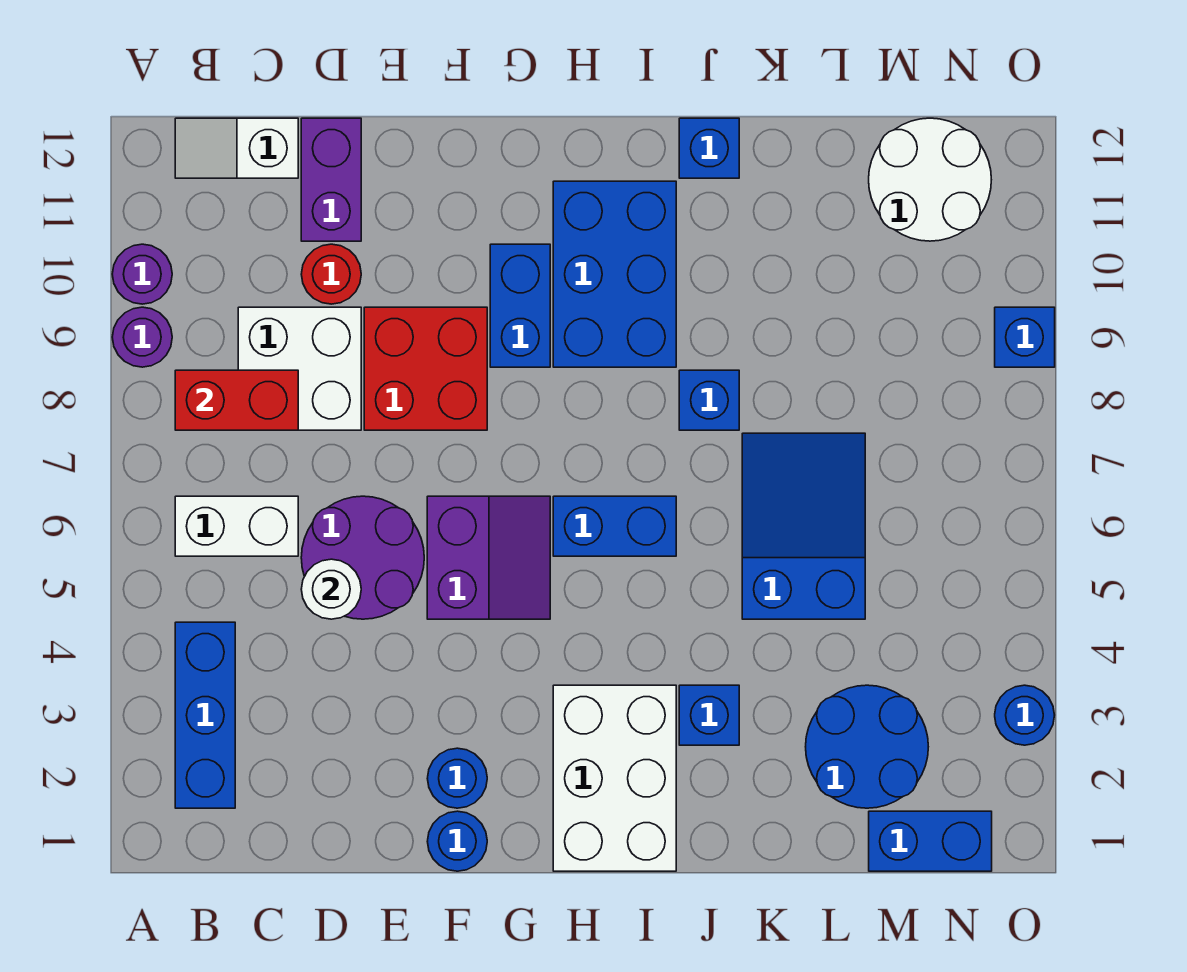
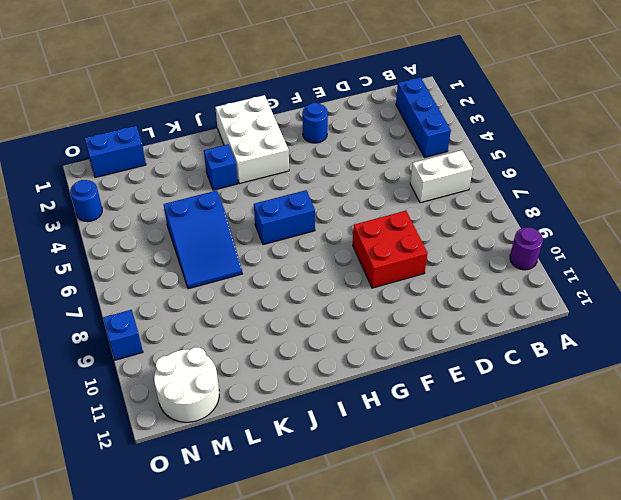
none -> purple round brick A9 level 1
none -> white slope B12:C12 level 1 top C
none -> white brick C8:D9 level 1

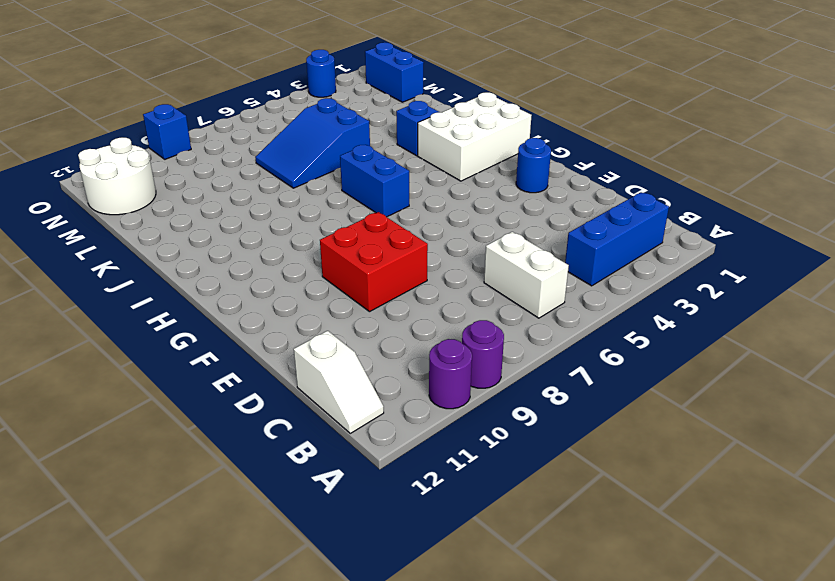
none -> white brick C8:D9 level 1
none -> purple round brick D5:E6 level 1
none -> red round brick D10 level 1

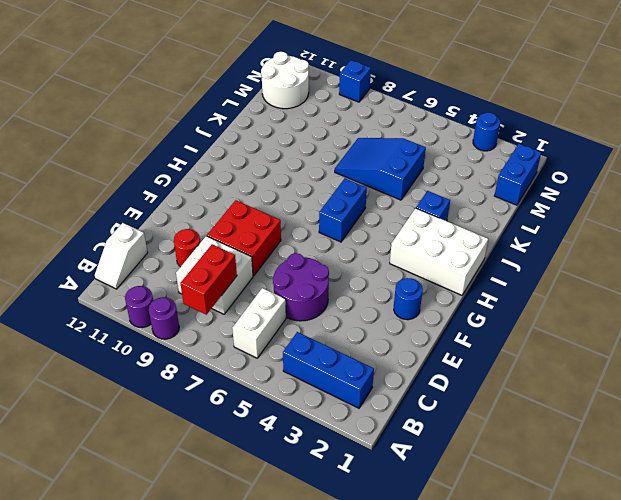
none -> purple brick D11:D12 level 1
none -> blue round brick F1 level 1
none -> purple slope F5:G6 level 1 top F

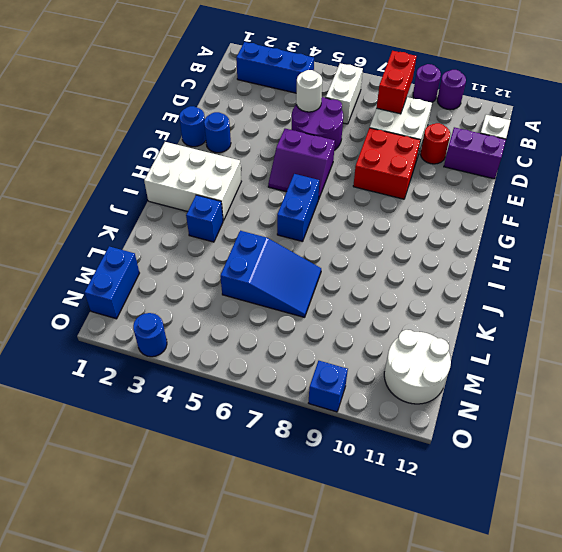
none -> blue brick G9:G10 level 1
none -> blue brick H9:I11 level 1
none -> blue brick J8 level 1

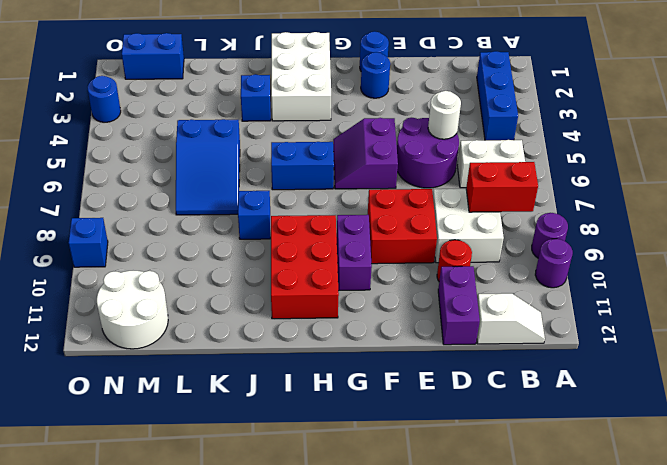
purple brick G9:G10 level 1 -> blue brick G9:G10 level 1
red brick H9:I11 level 1 -> blue brick H9:I11 level 1
none -> blue brick J12 level 1
none -> blue round brick L2:M3 level 1

